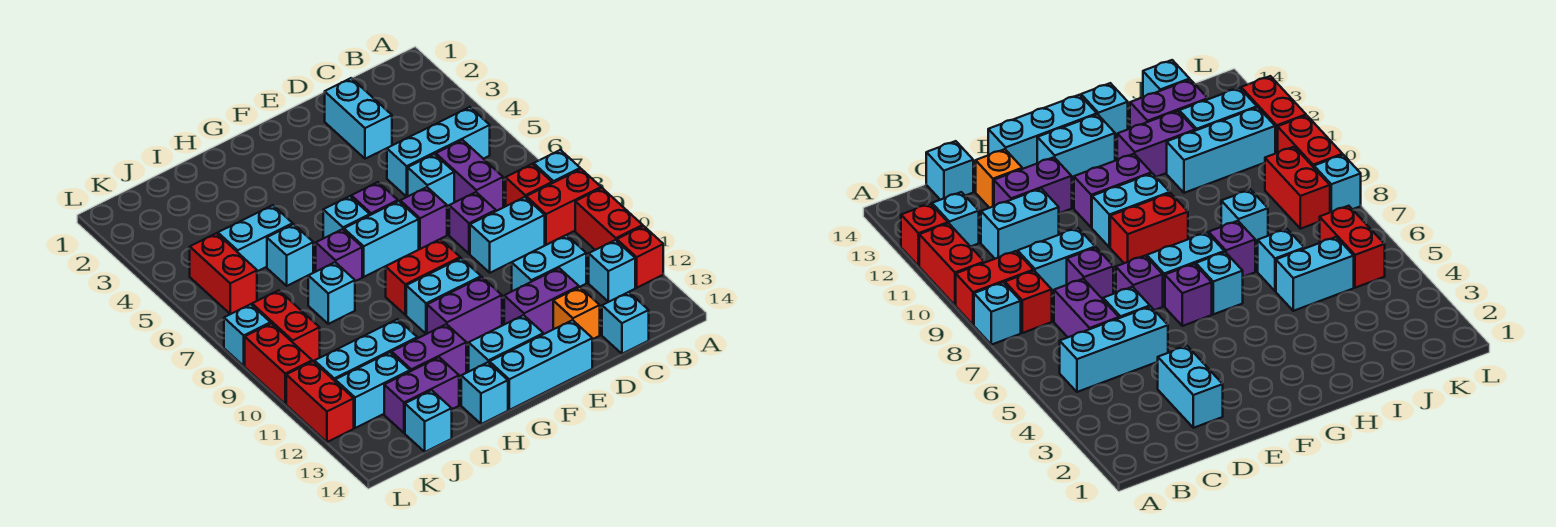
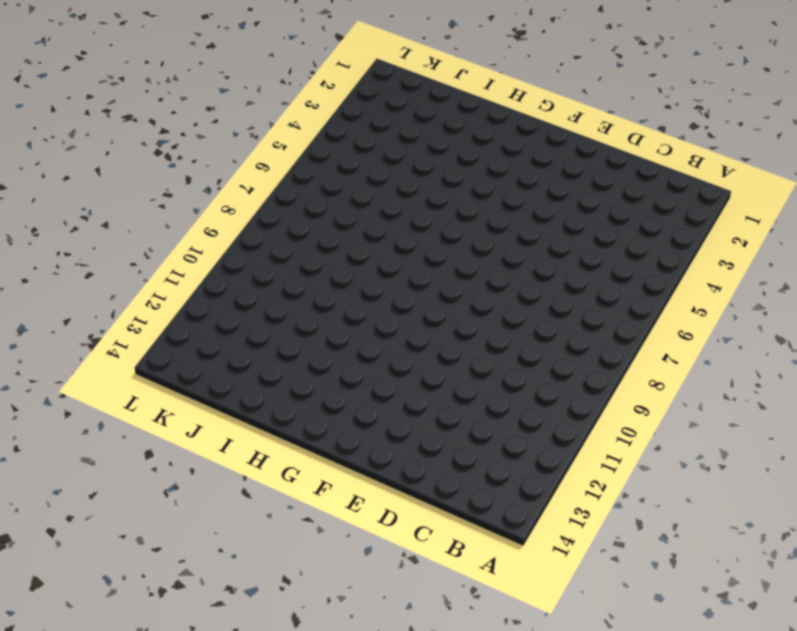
none -> cyan brick A8 level 1
none -> red brick A9:B9 level 1
none -> red brick A10:A11 level 1
none -> red brick A12 level 1

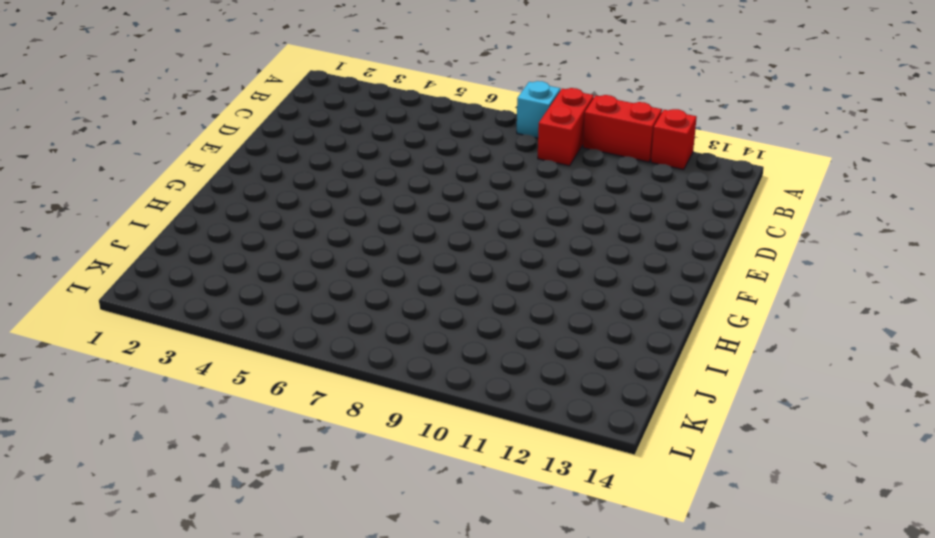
none -> cyan brick B5:D5 level 1
none -> red brick B8 level 1
none -> cyan brick B12 level 1
none -> purple brick C6:C7 level 1

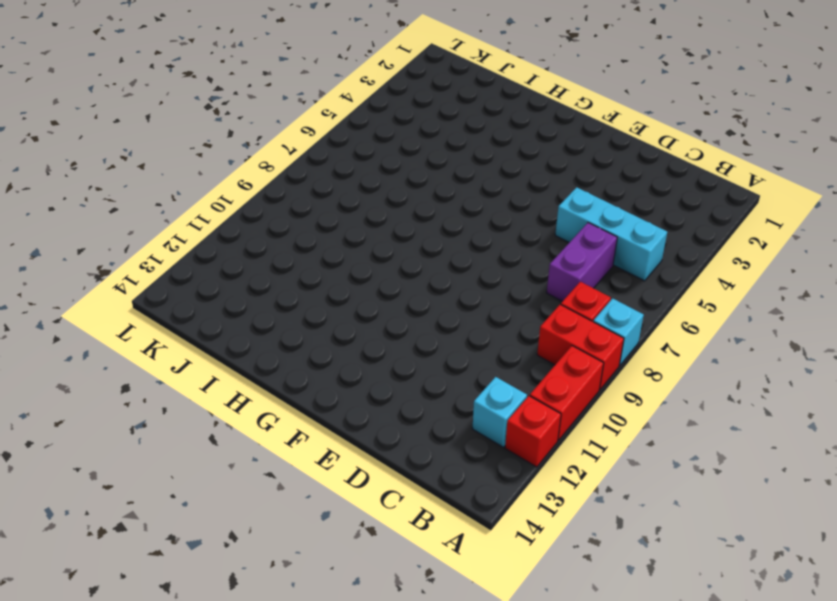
none -> cyan brick C9:D9 level 1
none -> cyan brick C11:D11 level 1
none -> cyan brick C14 level 1
none -> cyan brick D2:D3 level 1

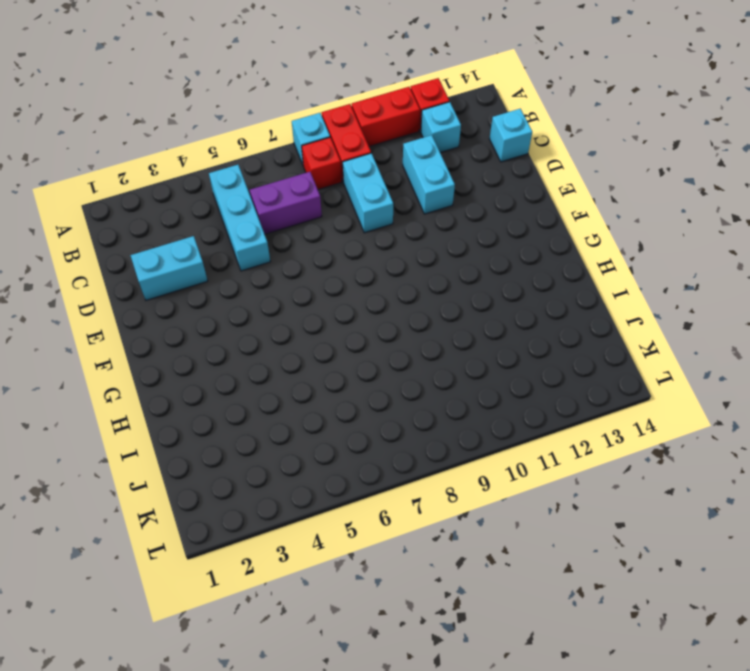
none -> cyan brick D6 level 1
none -> purple brick D8 level 1
none -> purple brick D12:E12 level 1
none -> orange brick D13 level 1

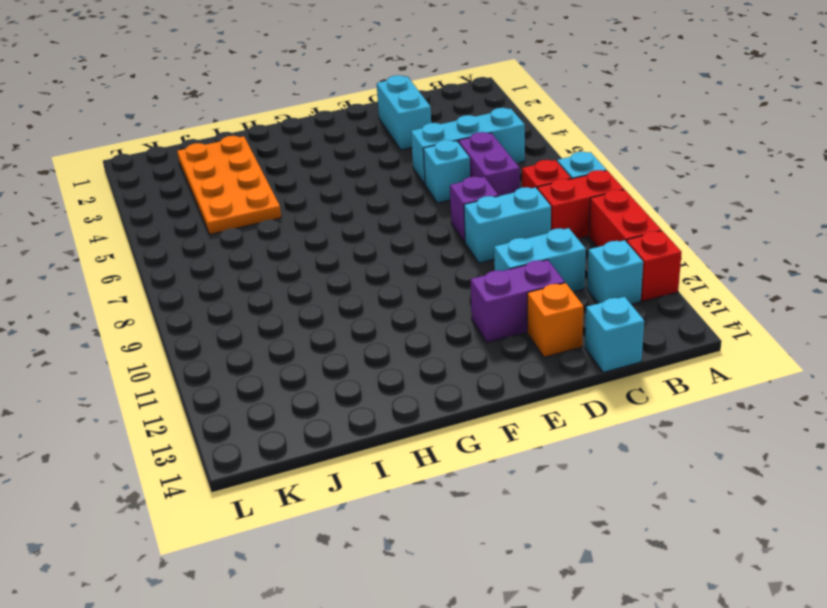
orange plate I2:J5 level 1 -> cyan brick I5:J5 level 1
none -> purple brick E7 level 1
none -> cyan brick E14:G14 level 1
none -> purple brick F6 level 1
none -> cyan brick F7:G7 level 1

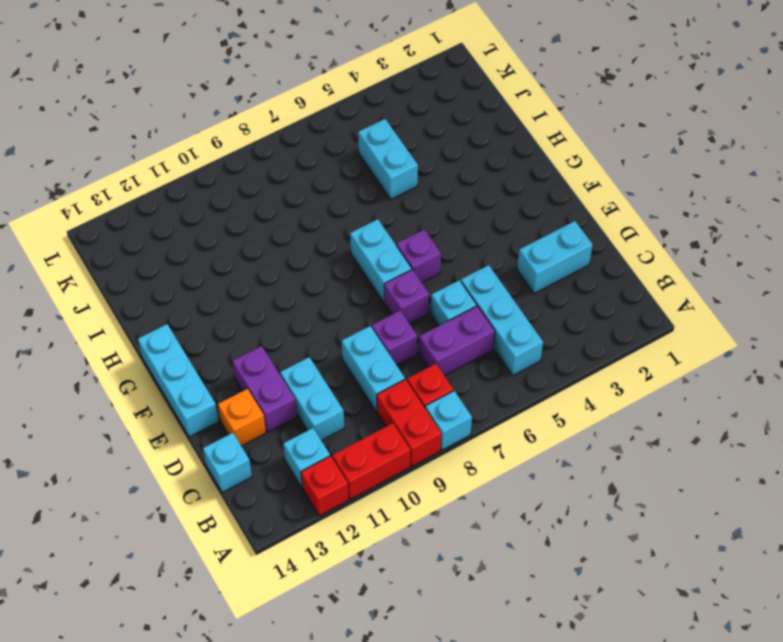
none -> red brick F9:G9 level 1
none -> cyan brick F10:G10 level 1
none -> purple brick F11:G11 level 1
none -> cyan brick F13:G13 level 1

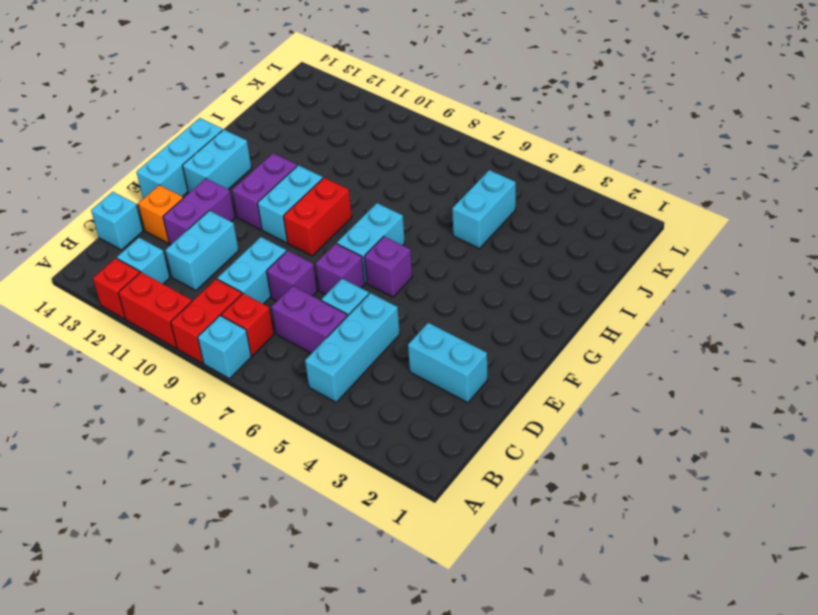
none -> cyan brick G6 level 1
none -> purple brick H7 level 1
none -> purple brick H12:I12 level 1
none -> cyan brick H14 level 1

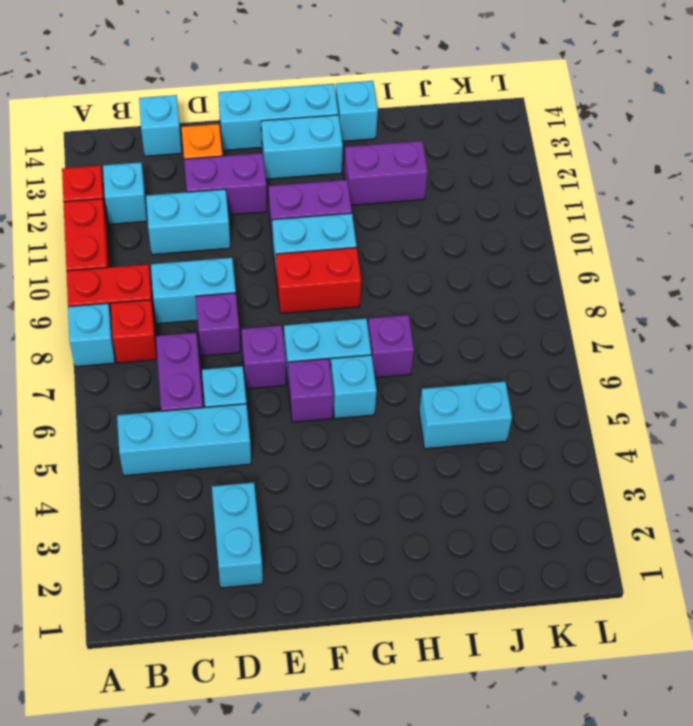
none -> cyan brick I6 level 1
none -> cyan brick I8 level 1
none -> cyan brick I11:K11 level 1
none -> purple brick I13:J13 level 1

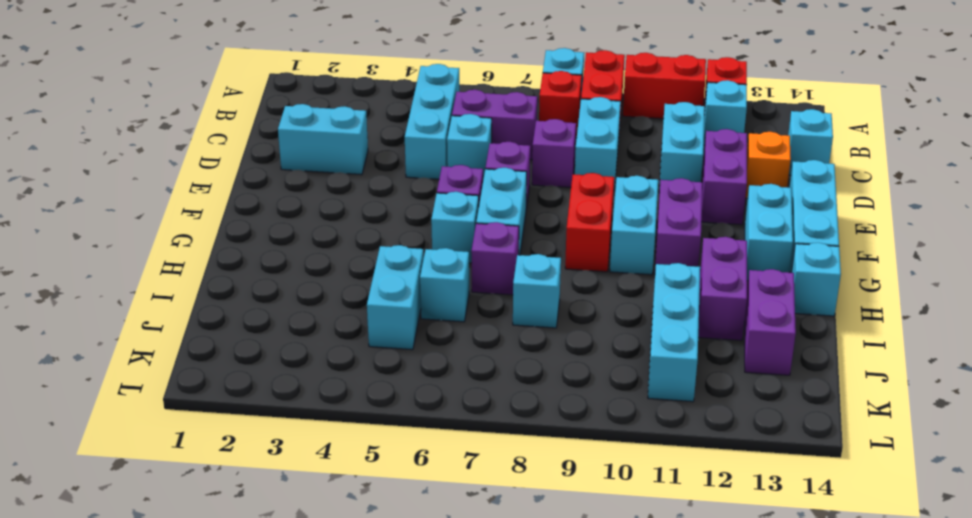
none -> cyan brick J12:K12 level 1
none -> cyan brick J14 level 1
none -> red brick K5:K6 level 1
none -> red brick K8:K9 level 1

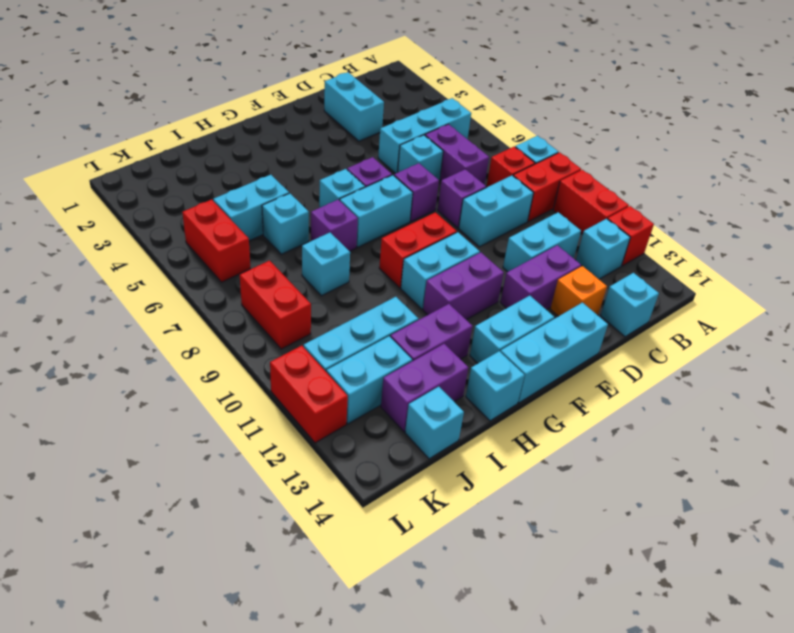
none -> cyan brick L8 level 1
none -> red brick L9:L10 level 1

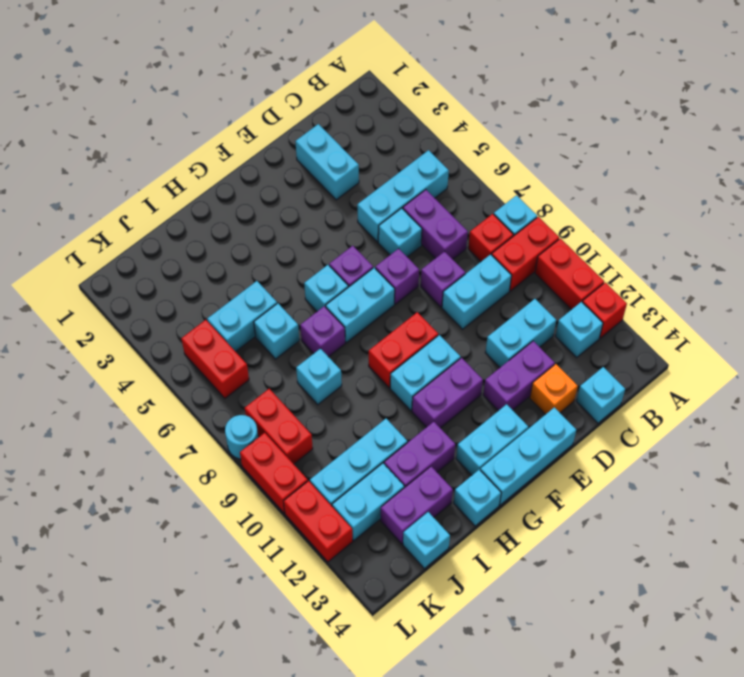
cyan round brick L8 level 1 -> cyan brick L8 level 1

